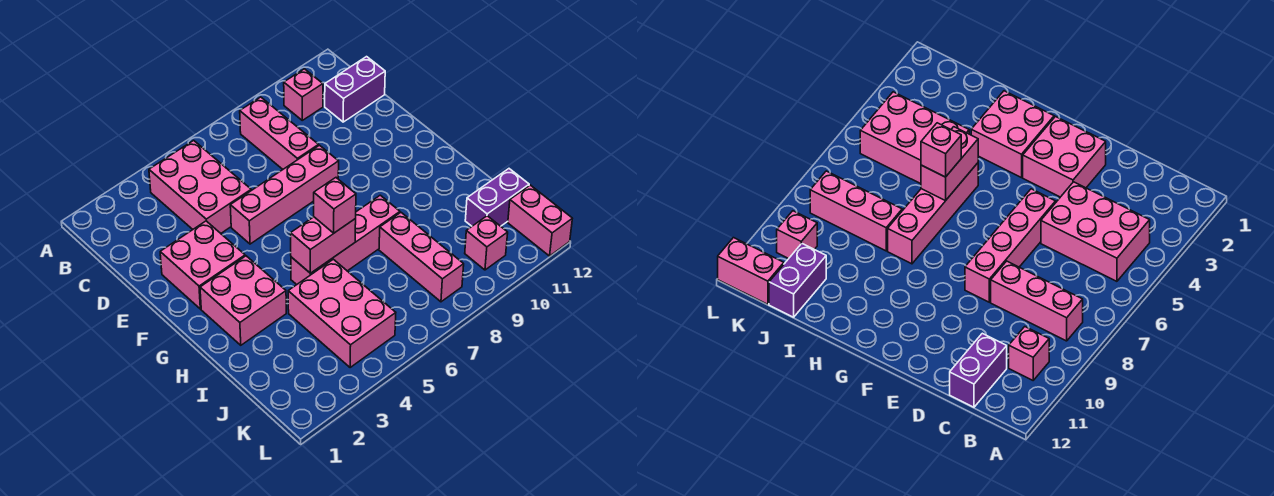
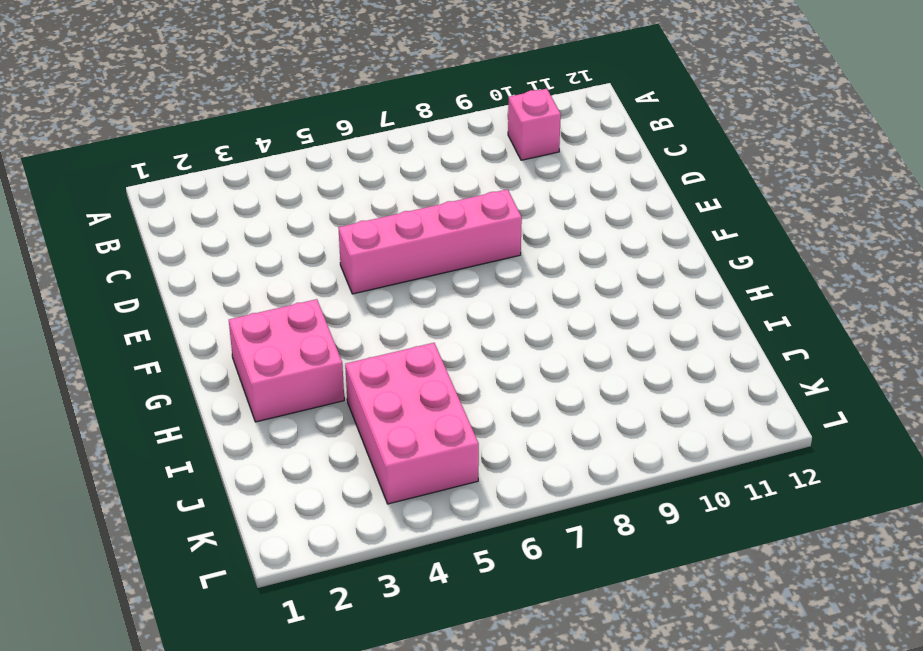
none -> pink brick B4:D5 level 1
none -> pink brick B8:D8 level 1
none -> purple brick C11:C12 level 1

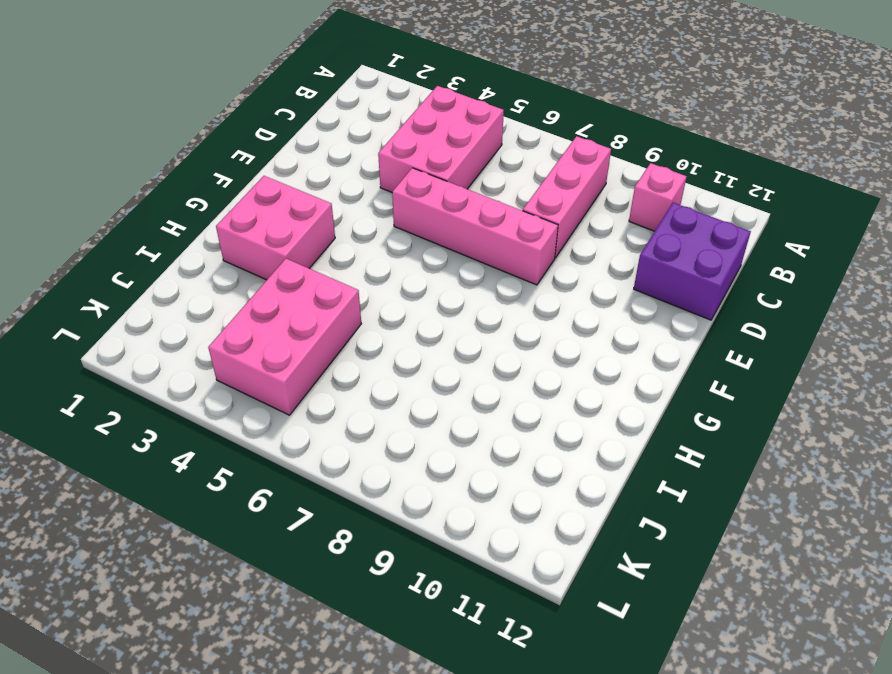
purple brick C11:D12 level 1 -> purple brick C11:C12 level 1
none -> pink brick E2:F3 level 1
none -> pink brick H5:H8 level 1
none -> pink brick I8:K8 level 1

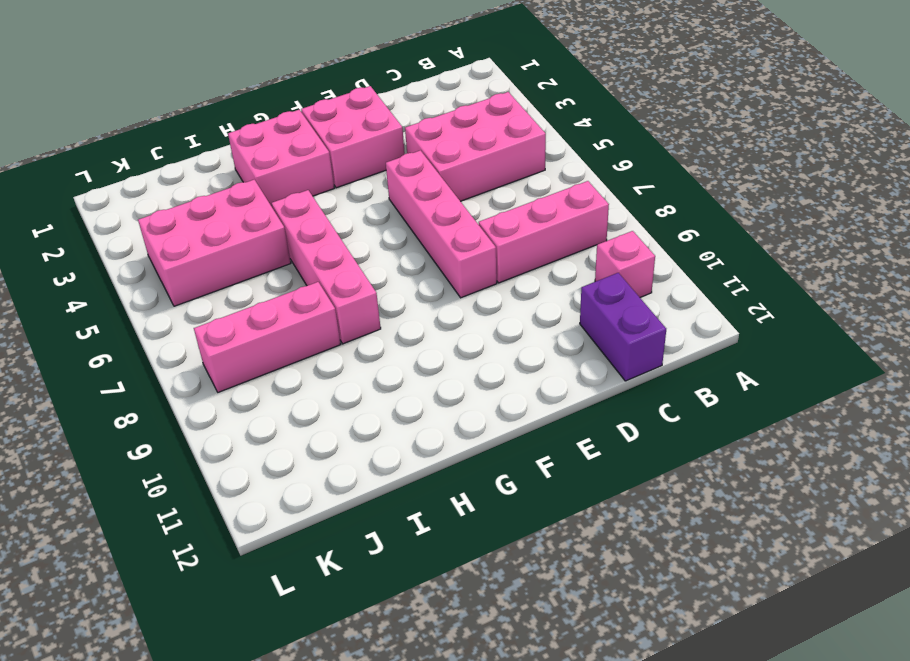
none -> purple brick J11:J12 level 1
none -> pink brick K10 level 1
none -> pink brick K12:L12 level 1

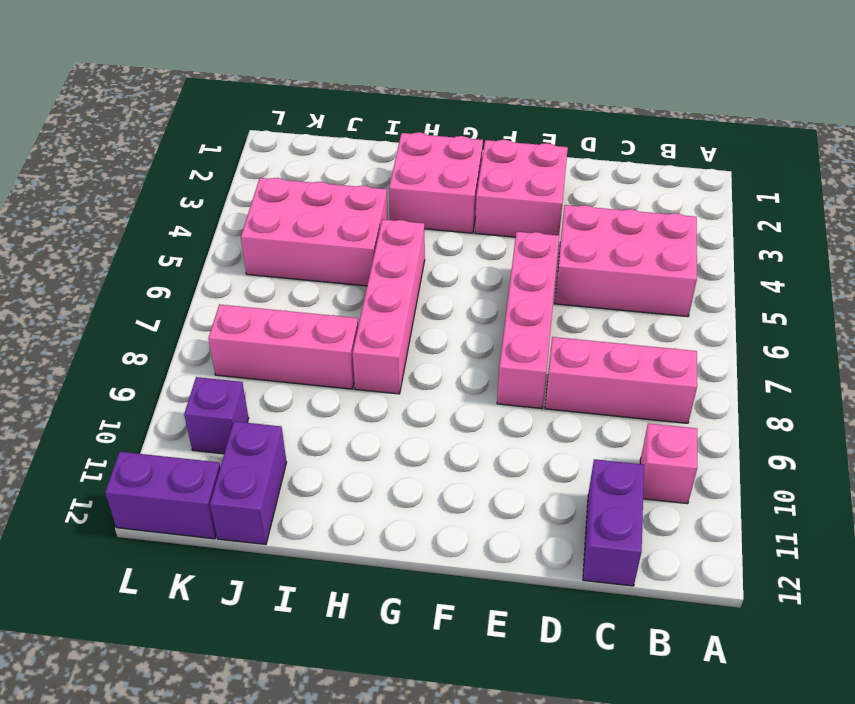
purple brick K10 level 1 -> pink brick K10 level 1
purple brick K12:L12 level 1 -> pink brick K12:L12 level 1
none -> pink brick H5:H6 level 2
none -> pink brick H6 level 3

